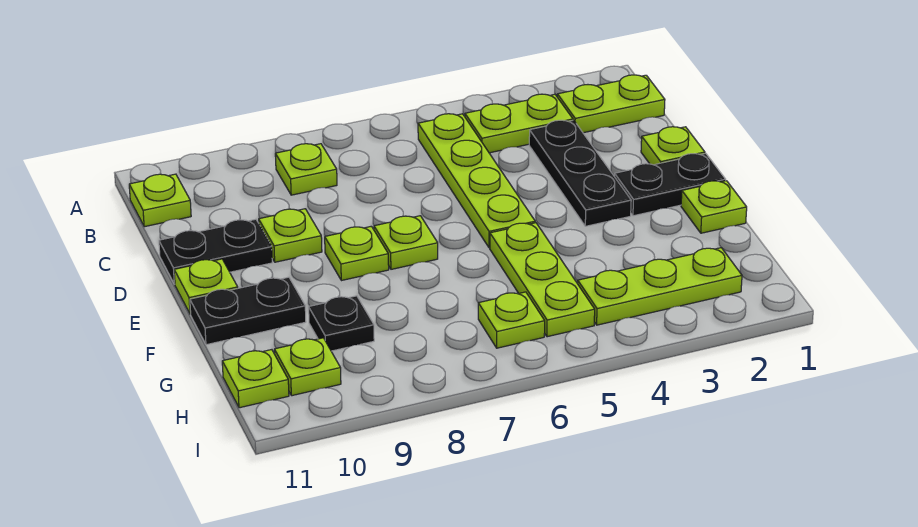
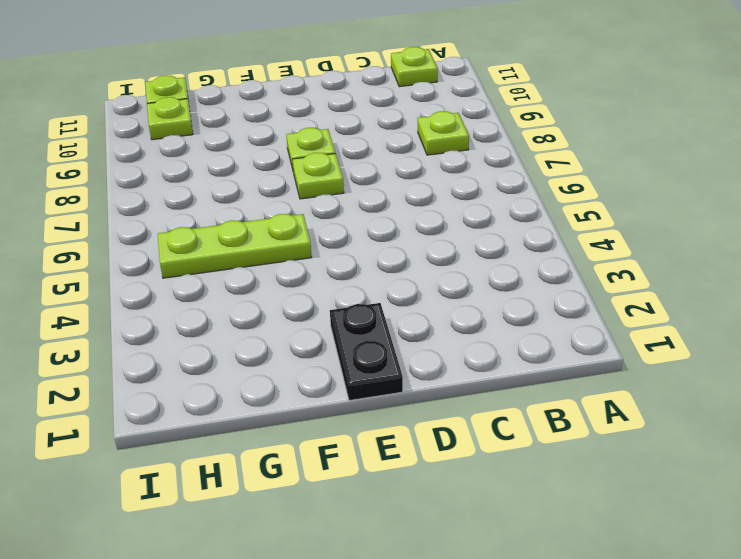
none -> lime plate B1:B2 level 1
none -> lime plate B3:B4 level 1
none -> lime plate B5:E5 level 1

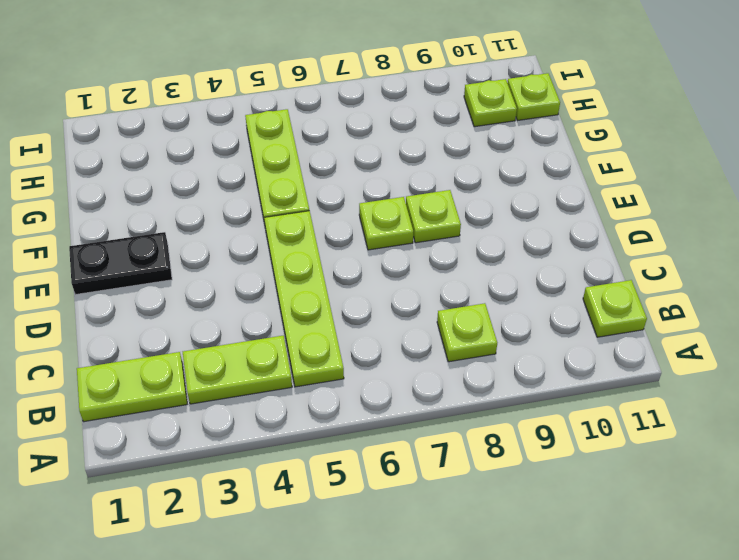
none -> black plate C3:E3 level 1
none -> lime plate D1 level 1
none -> lime plate D9 level 1

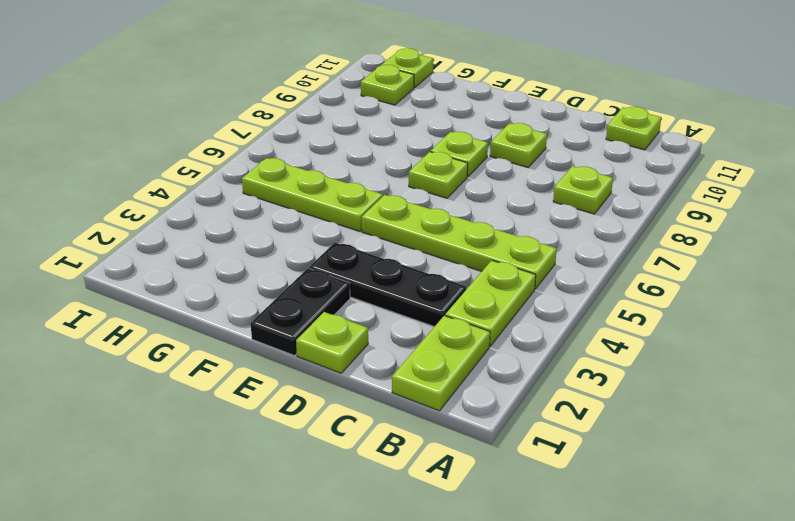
none -> black plate D10:D11 level 1
none -> lime plate E11 level 1
none -> lime plate F1 level 1

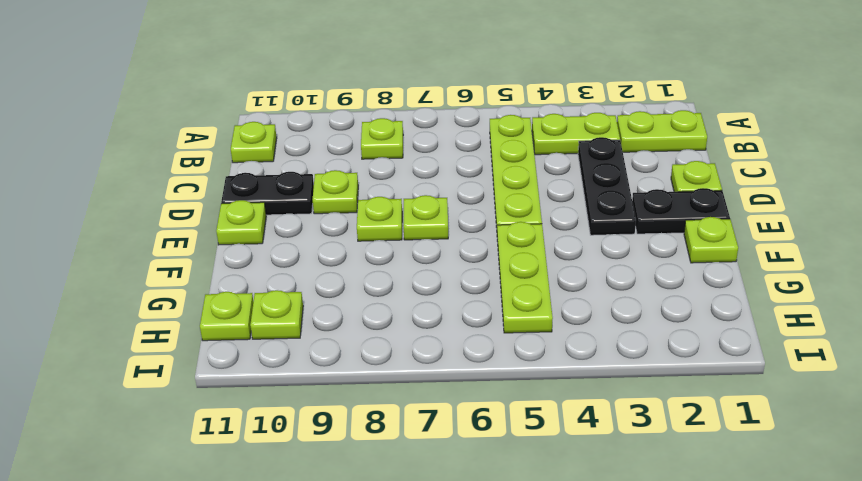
none -> black plate F10:F11 level 1
none -> black plate G9 level 1
none -> lime plate H2:H4 level 1

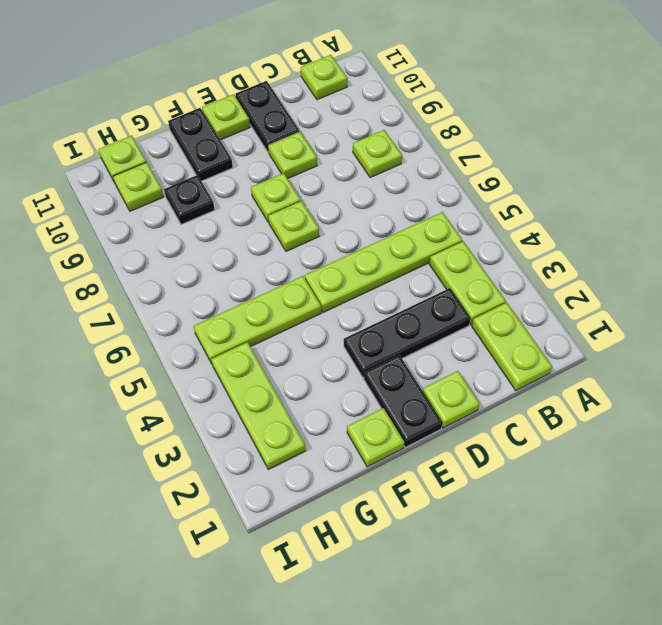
none -> lime plate H6 level 1

